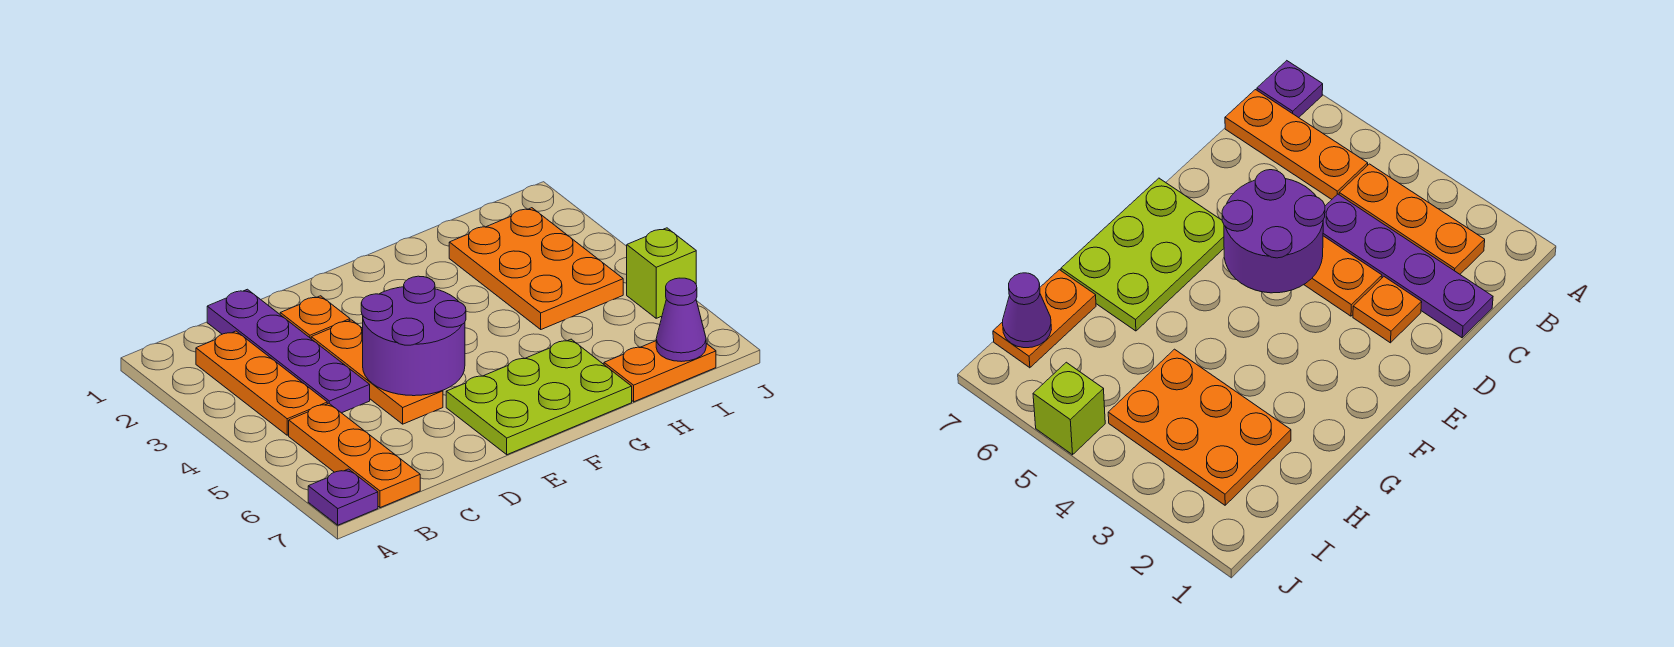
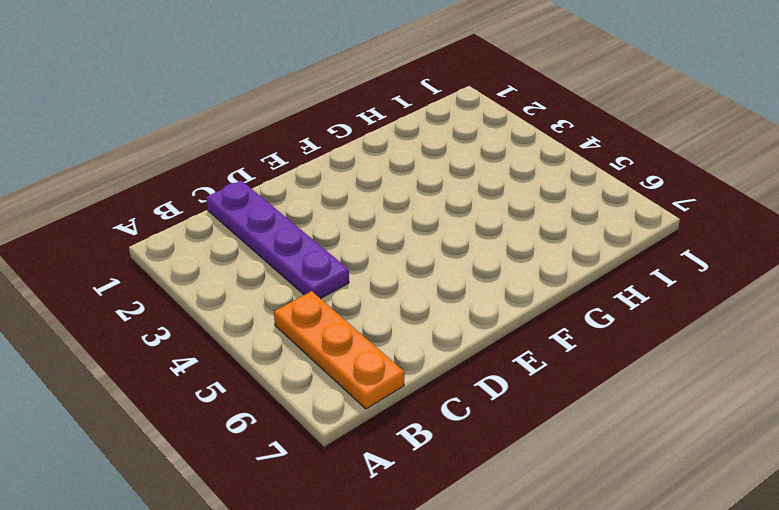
none -> purple plate A7 level 1
none -> orange plate B2:B4 level 1
none -> orange plate D2 level 1

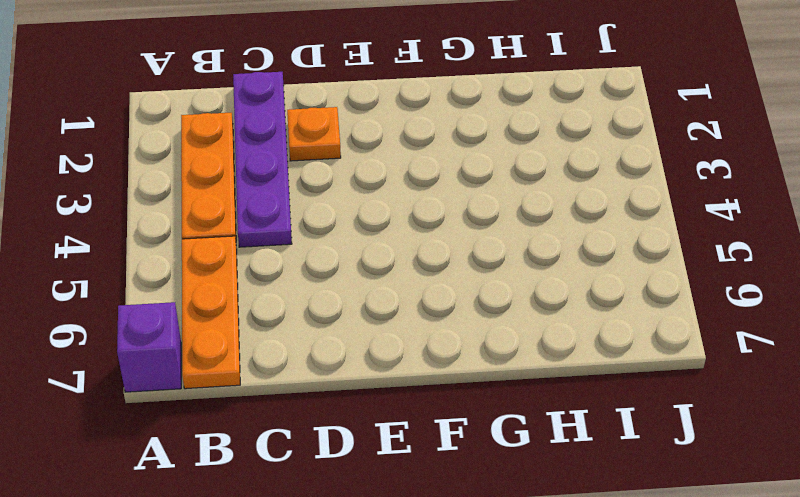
purple brick A7 level 1 -> purple plate A7 level 1
none -> orange plate D3:D5 level 1
none -> lime plate E6:G7 level 1
none -> orange plate H2:I4 level 1

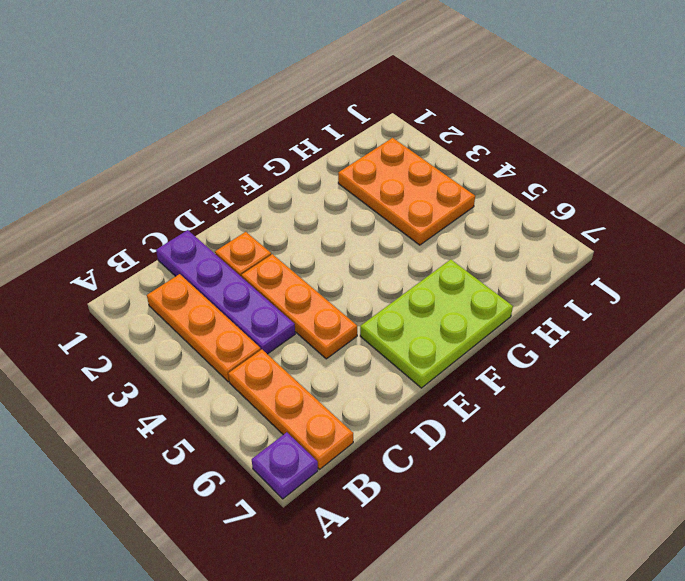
none -> orange plate H7:I7 level 1
none -> lime brick J5 level 1
none -> purple round brick D4:E5 level 2

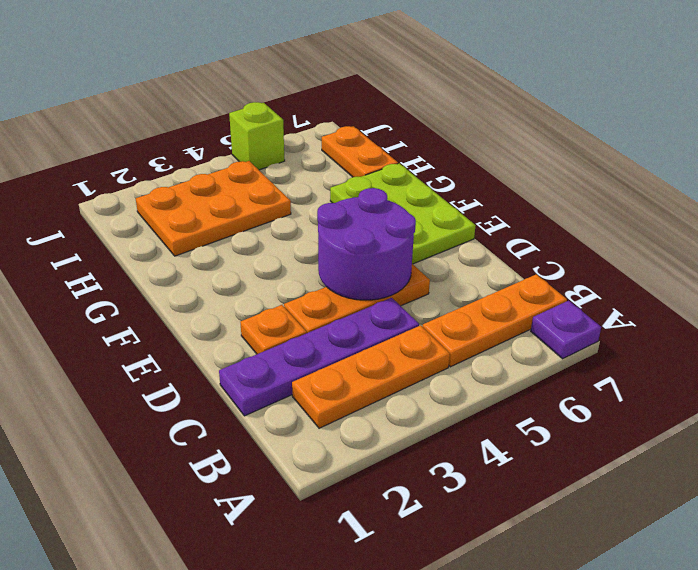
none -> purple cone I7 level 2

